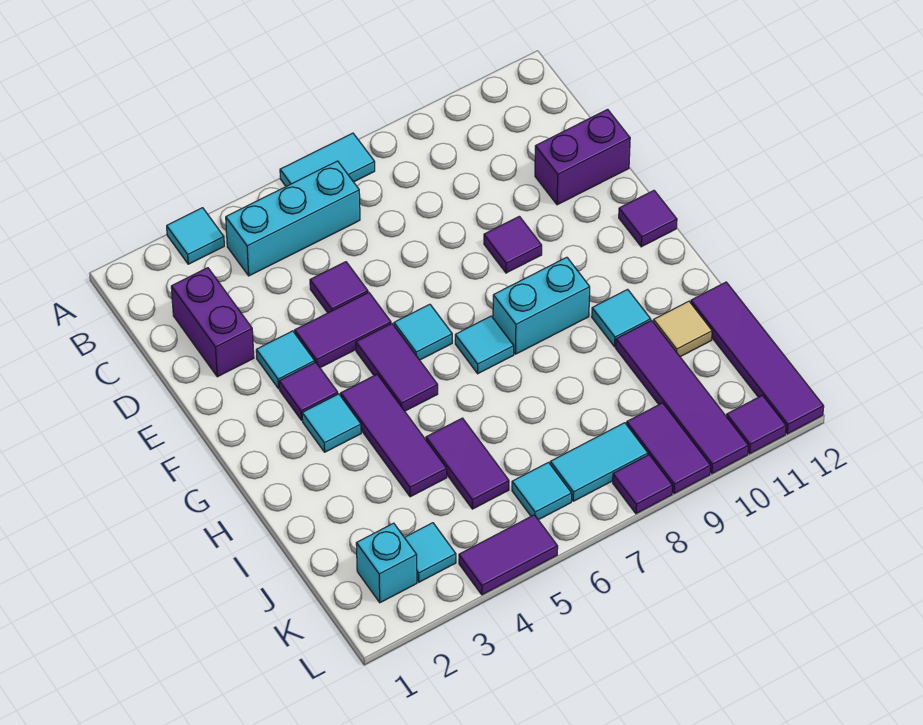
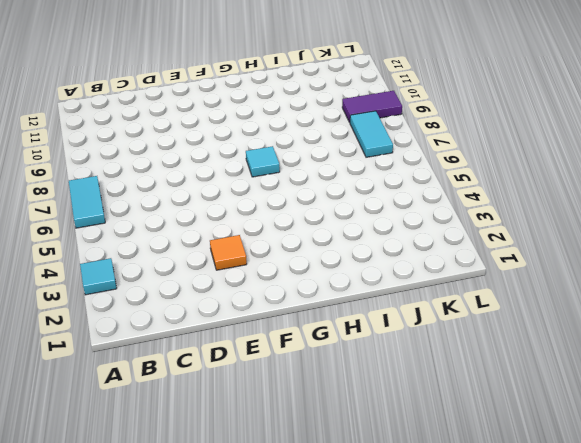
orange tile E3 level 1 -> cyan tile E3 level 1
none -> cyan brick B4:B6 level 1
none -> purple brick C2:D2 level 1
none -> purple tile D5 level 1
none -> purple brick D11:D12 level 1

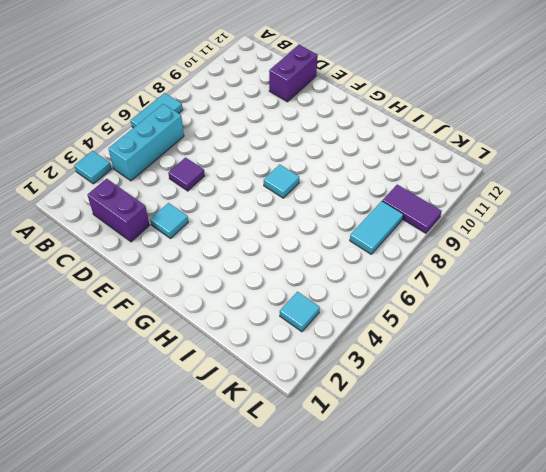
none -> purple tile E4:E5 level 1
none -> purple tile E9 level 1
none -> purple tile F3 level 1
none -> purple tile F5:G5 level 1

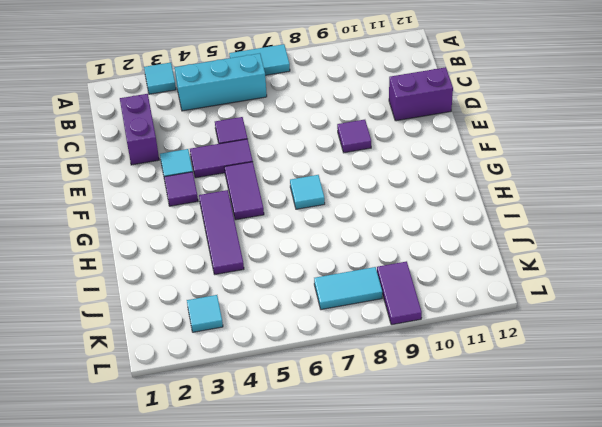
none -> cyan tile F6 level 1
none -> purple tile F12 level 1
none -> cyan tile G3 level 1
none -> cyan brick G8:G9 level 1

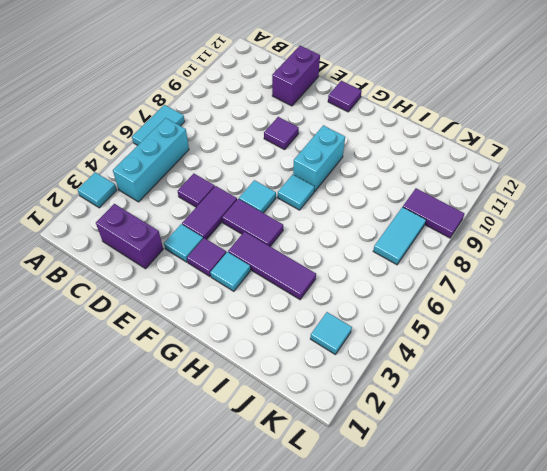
none -> cyan tile H10 level 1
none -> purple tile I5:J5 level 1
none -> purple tile I10:L10 level 1
none -> tan tile I11 level 1

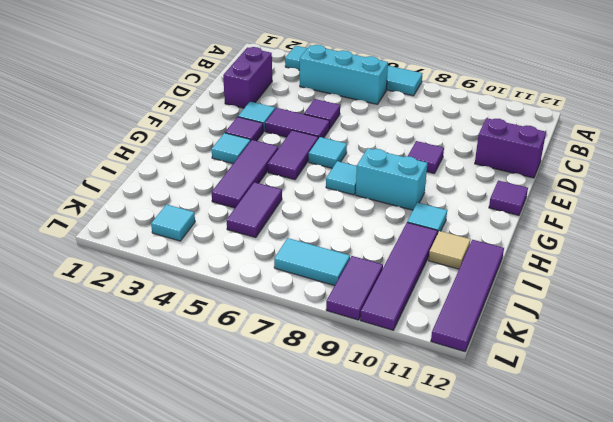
none -> cyan brick K2 level 1
none -> cyan tile K6 level 1
none -> purple tile L4:L5 level 1
none -> purple tile L8 level 1

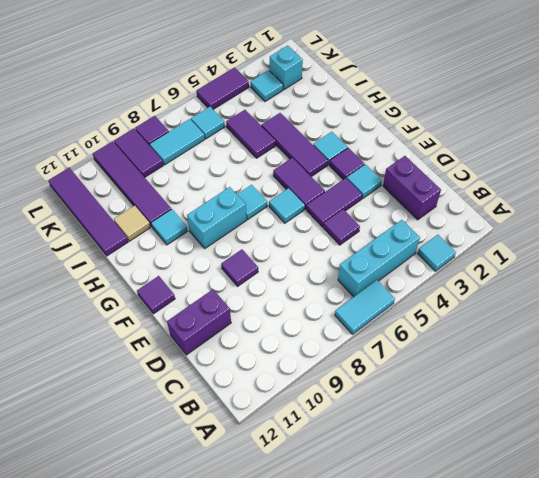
none -> purple tile L11 level 1

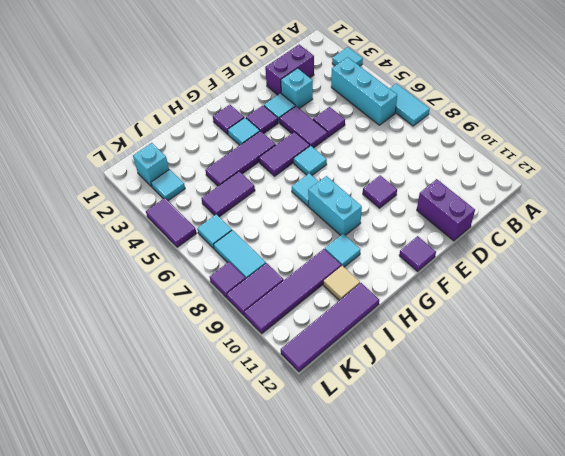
cyan brick D3 level 1 -> none
purple tile G2 level 1 -> purple tile L11 level 1

